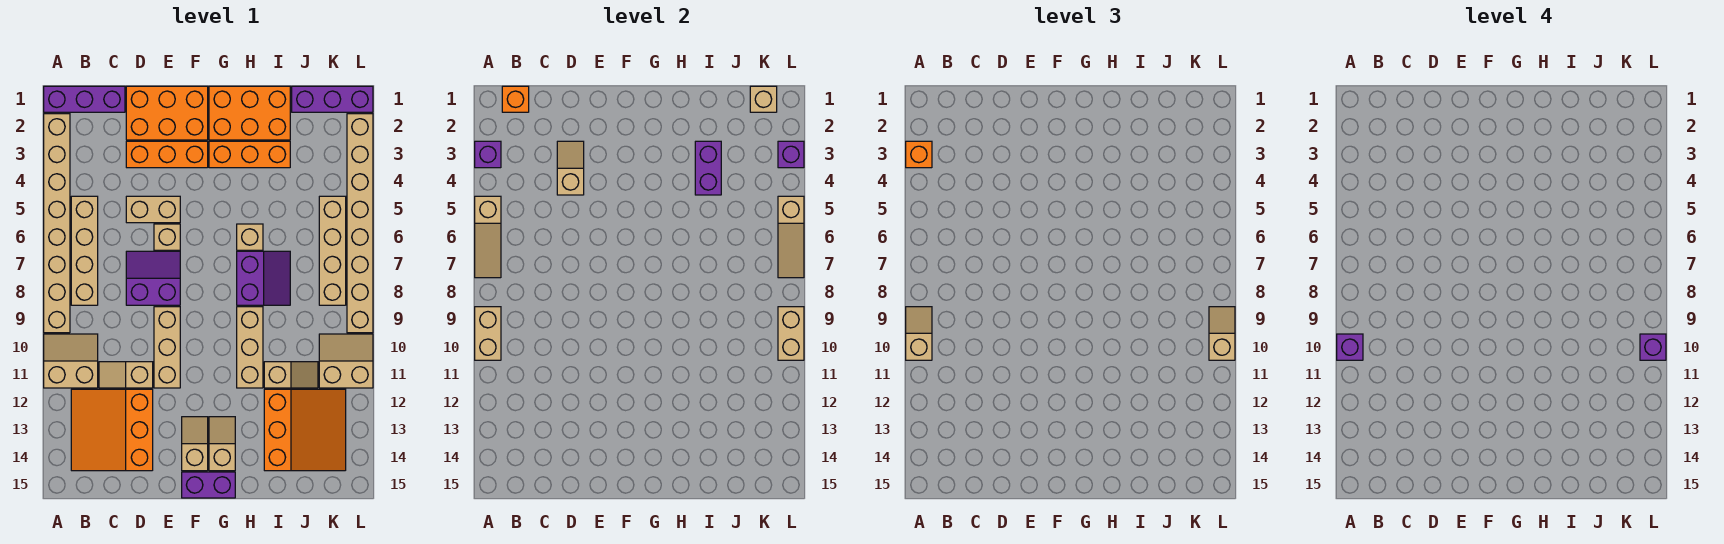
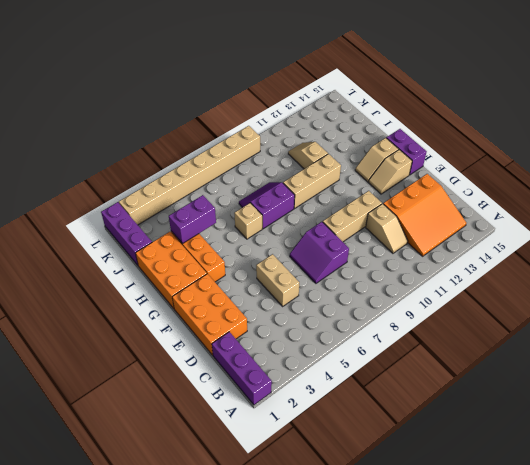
none -> tan brick A2:A9 level 1
none -> tan slope A10:B11 level 1 top 11
none -> tan brick B5:B8 level 1
none -> orange brick D3:F3 level 1

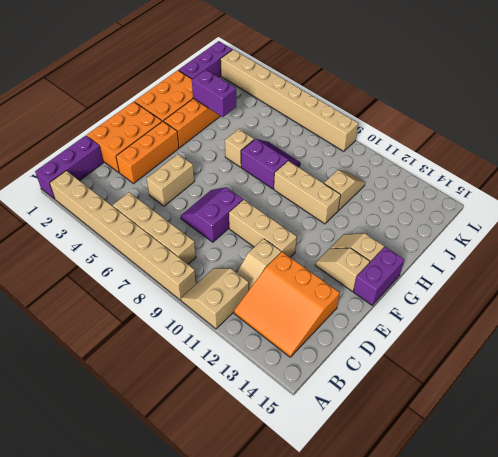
none -> tan brick E6 level 1
none -> orange slope I12:K14 level 1 top I
none -> tan brick K5:K8 level 1
none -> tan slope K10:L11 level 1 top 11

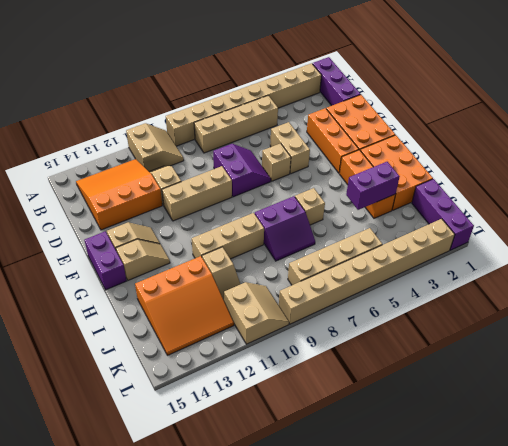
none -> purple brick A3 level 2
none -> tan slope A5:A7 level 2 top 5
none -> tan brick A9:A10 level 2
none -> orange brick B1 level 2

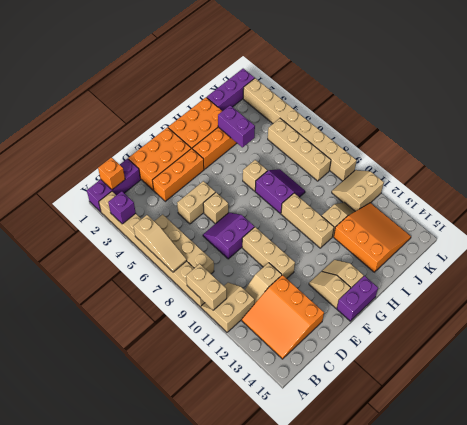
none -> tan slope D3:D4 level 2 top 4
none -> tan brick K1 level 2
none -> purple brick L3 level 2
none -> tan slope L5:L7 level 2 top 5

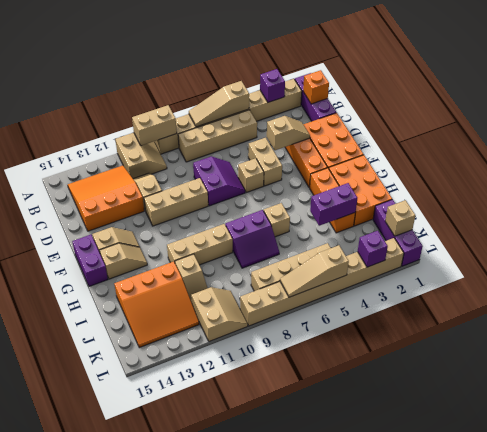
none -> tan brick L9:L10 level 2
none -> orange brick A3 level 3
none -> tan slope A9:A10 level 3 top 10
none -> tan slope L9:L10 level 3 top 10

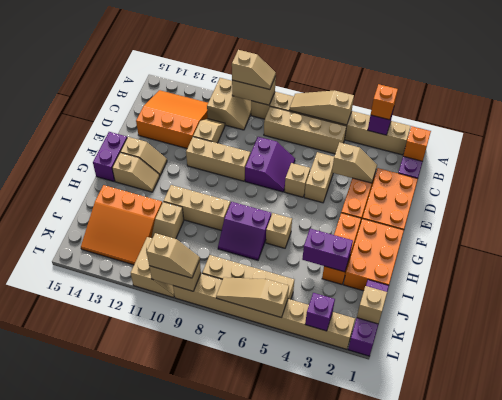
none -> purple brick A10 level 4
none -> purple brick L10 level 4

